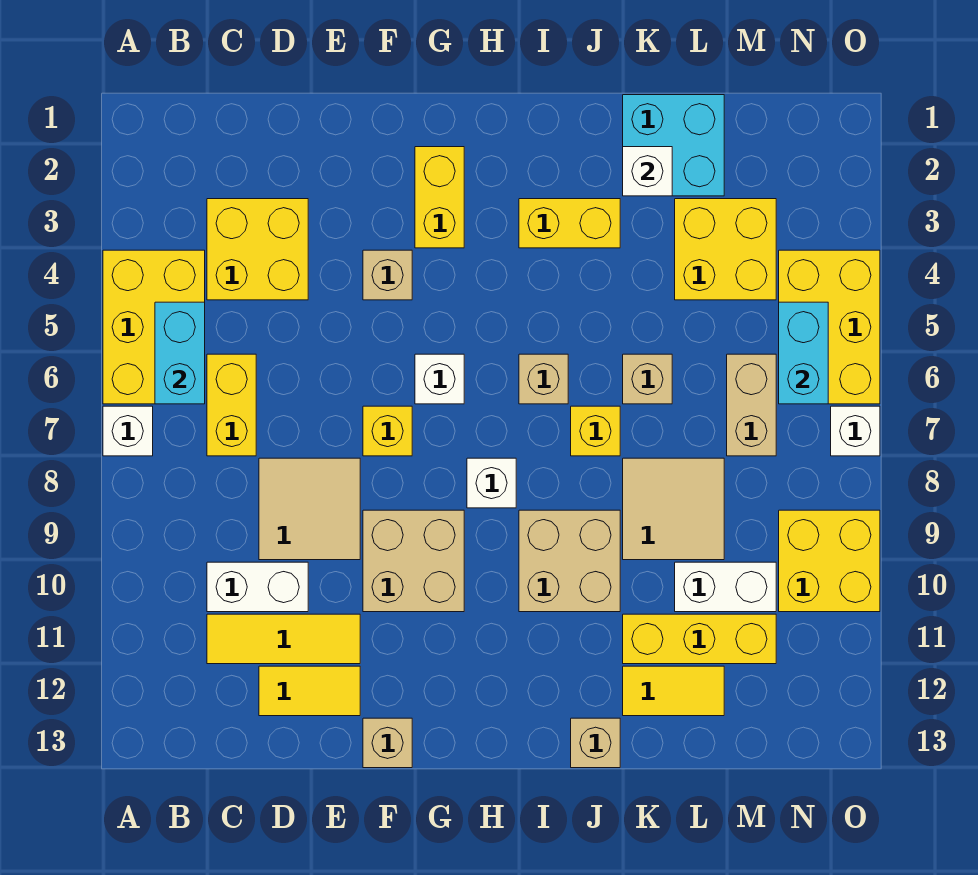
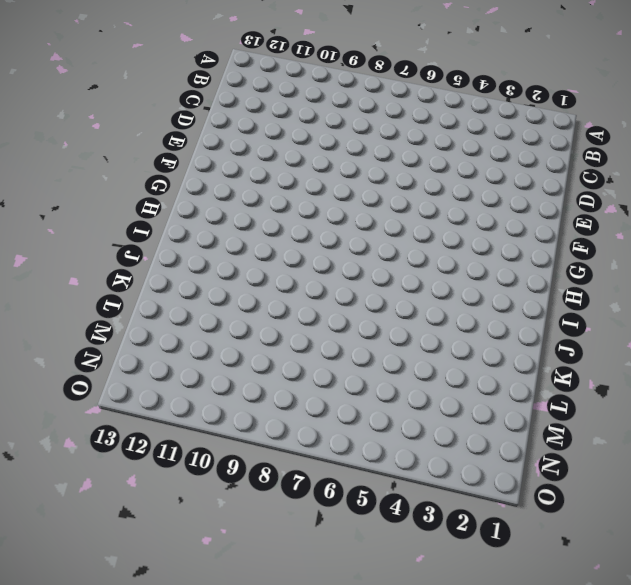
none -> yellow brick A4:B6 level 1
none -> white brick A7 level 1
none -> yellow brick C3:D4 level 1
none -> yellow brick C6:C7 level 1

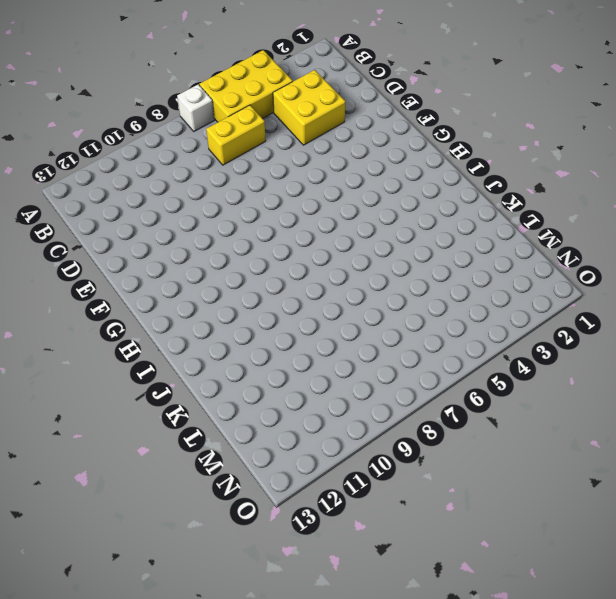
none -> white brick C10:D10 level 1
none -> yellow tile C11:E11 level 1
none -> tan tile D8:E9 level 1
none -> yellow tile D12:E12 level 1

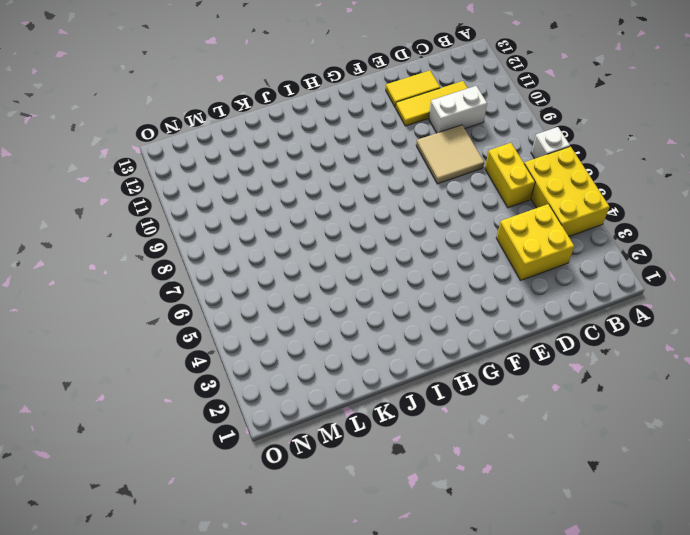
none -> tan brick F4 level 1
none -> yellow brick F7 level 1
none -> tan brick F9:G10 level 1
none -> tan brick F13 level 1

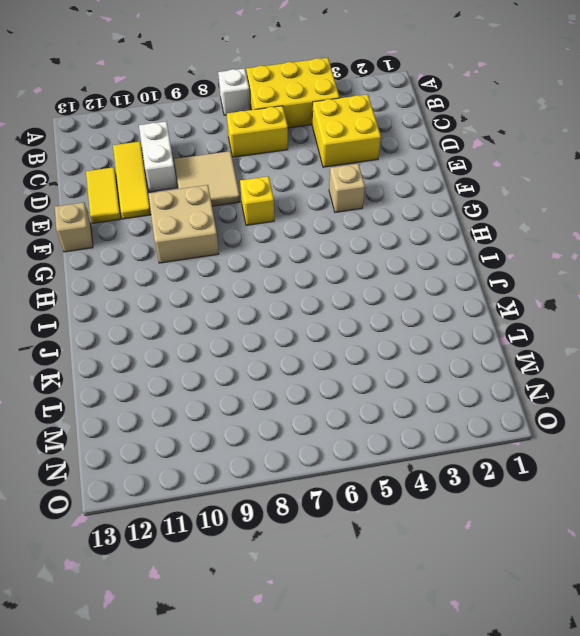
none -> yellow brick G2:G3 level 1
none -> white brick G6 level 1
none -> white brick H8 level 1
none -> yellow brick I3:J3 level 1

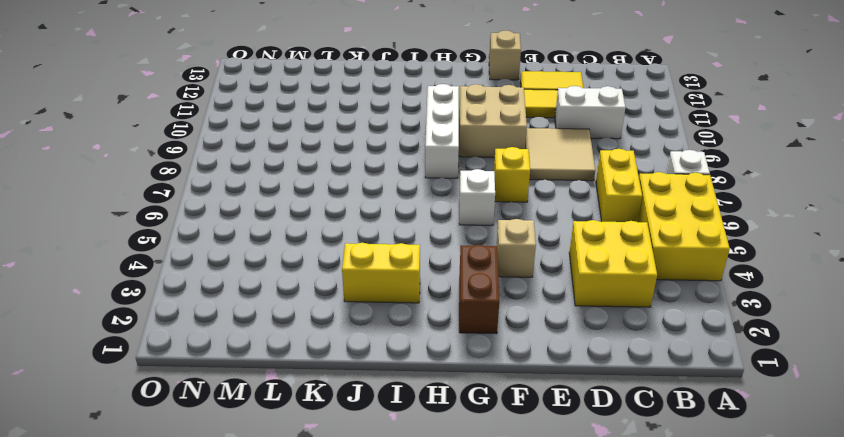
brown brick G2:G3 level 1 -> yellow brick G2:G3 level 1
white brick H8:H10 level 1 -> white brick H8 level 1
none -> tan brick I6 level 1
none -> tan brick I9:J10 level 1
none -> yellow brick J7 level 1
none -> tan brick J13 level 1

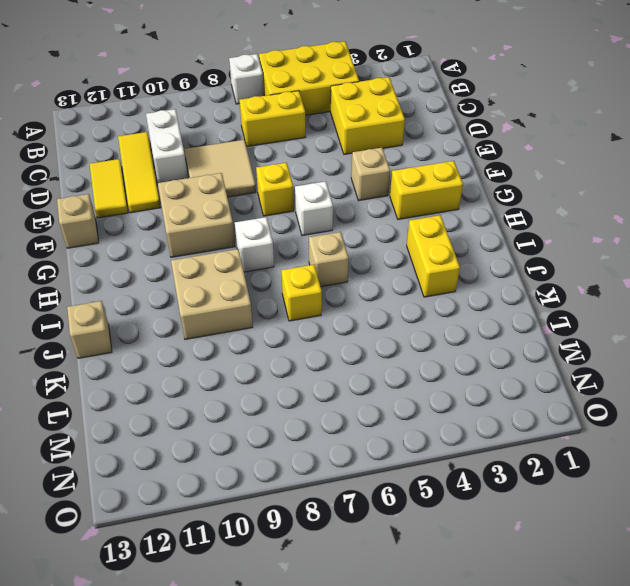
none -> cyan brick K1:L2 level 1
none -> tan brick K6 level 1
none -> tan tile K8:L9 level 1
none -> yellow brick K11:M11 level 1

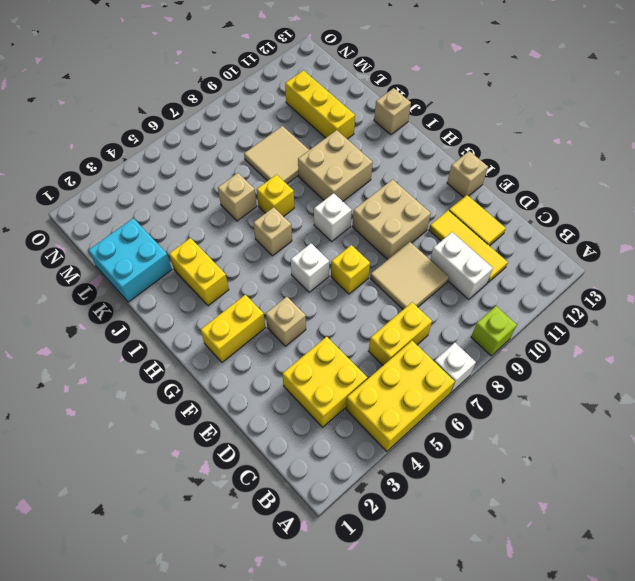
lime brick A9 level 1 -> none
none -> yellow tile K12:L12 level 1
none -> yellow brick L3:M4 level 1
none -> white brick L10:M10 level 1
none -> tan brick M6:M7 level 1

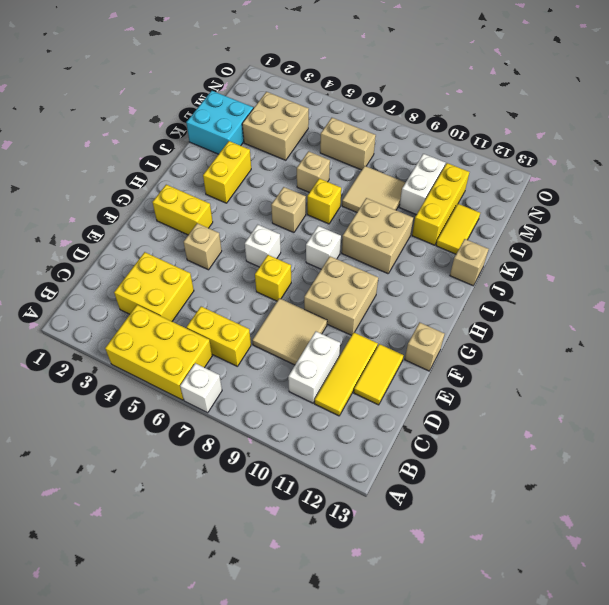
tan brick L3:M4 level 1 -> yellow brick L3:M4 level 1
none -> yellow brick N4:O6 level 1
none -> yellow brick N9:O10 level 1
none -> white brick O7 level 1
none -> cyan brick B5:B6 level 2

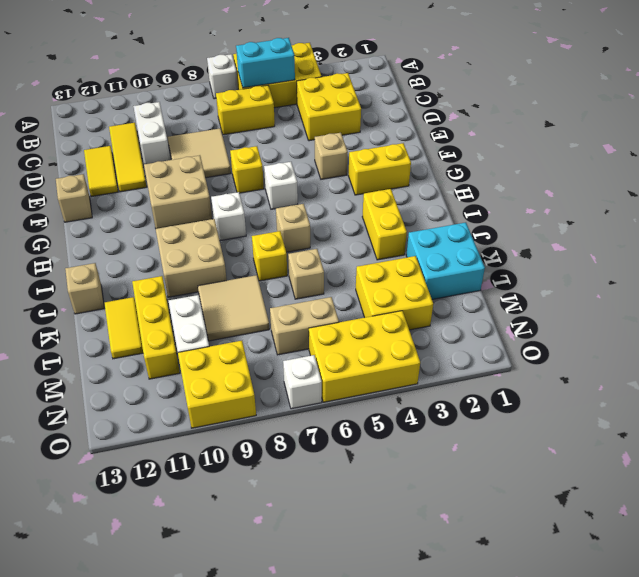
none -> white brick K2 level 2
none -> cyan brick N5:N6 level 2

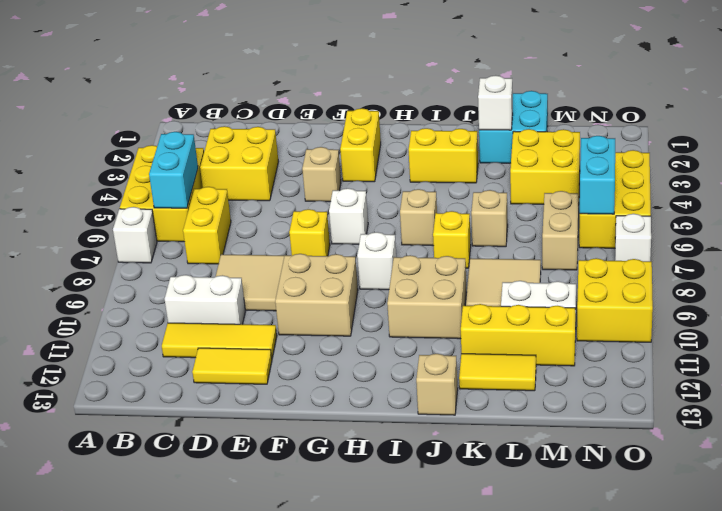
none -> tan brick F13 level 1

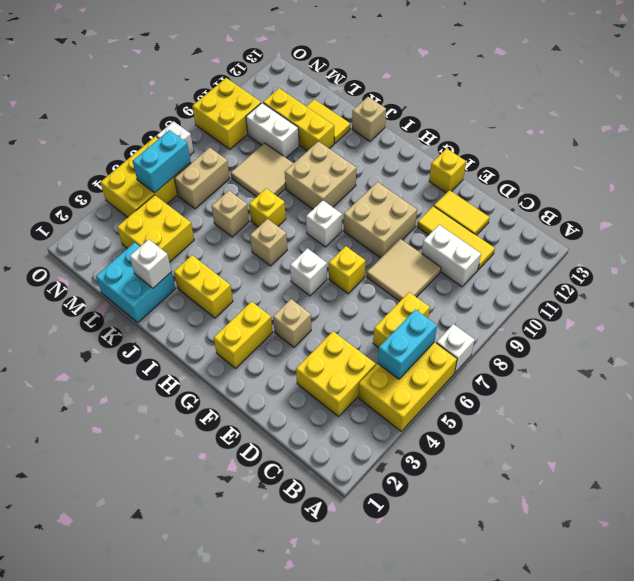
yellow brick F13 level 1 -> tan brick F13 level 1

